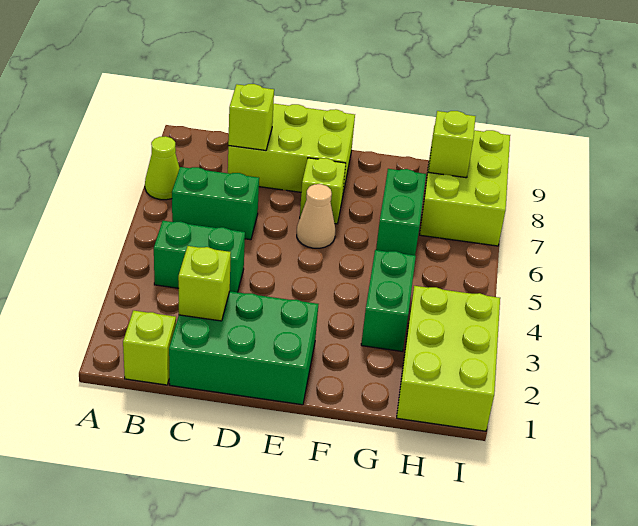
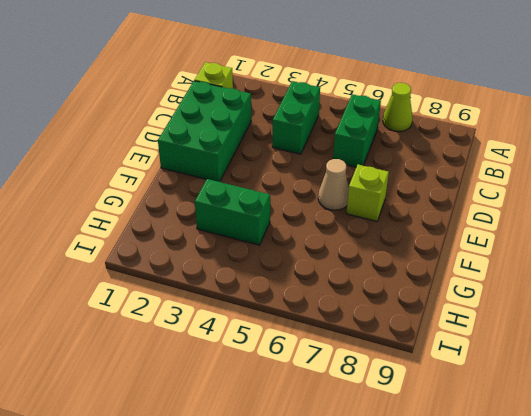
none -> lime brick C8:E9 level 1
none -> green brick G6:G7 level 1
none -> lime brick H1:I3 level 1

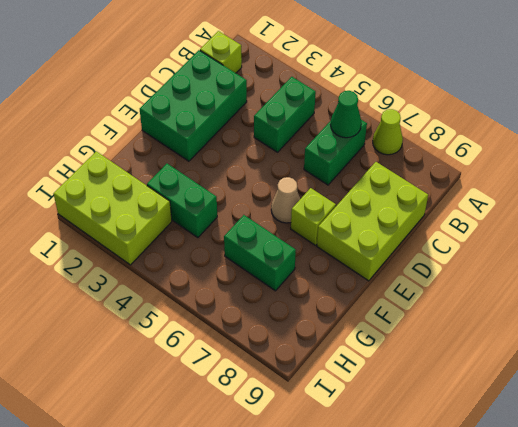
green cone B6 level 2 -> none
none -> lime brick H7:I9 level 1
none -> lime brick C2 level 2
none -> lime brick C8 level 2

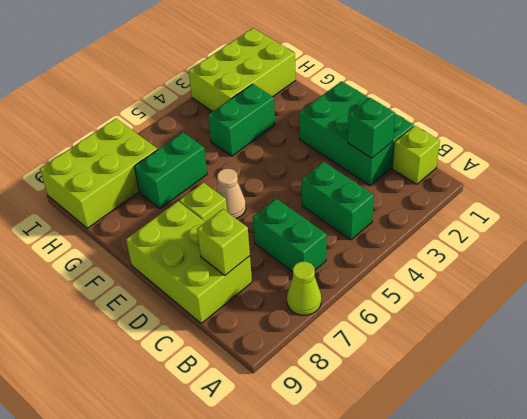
green brick C2 level 2 -> lime brick C2 level 2
none -> lime brick H8 level 2

